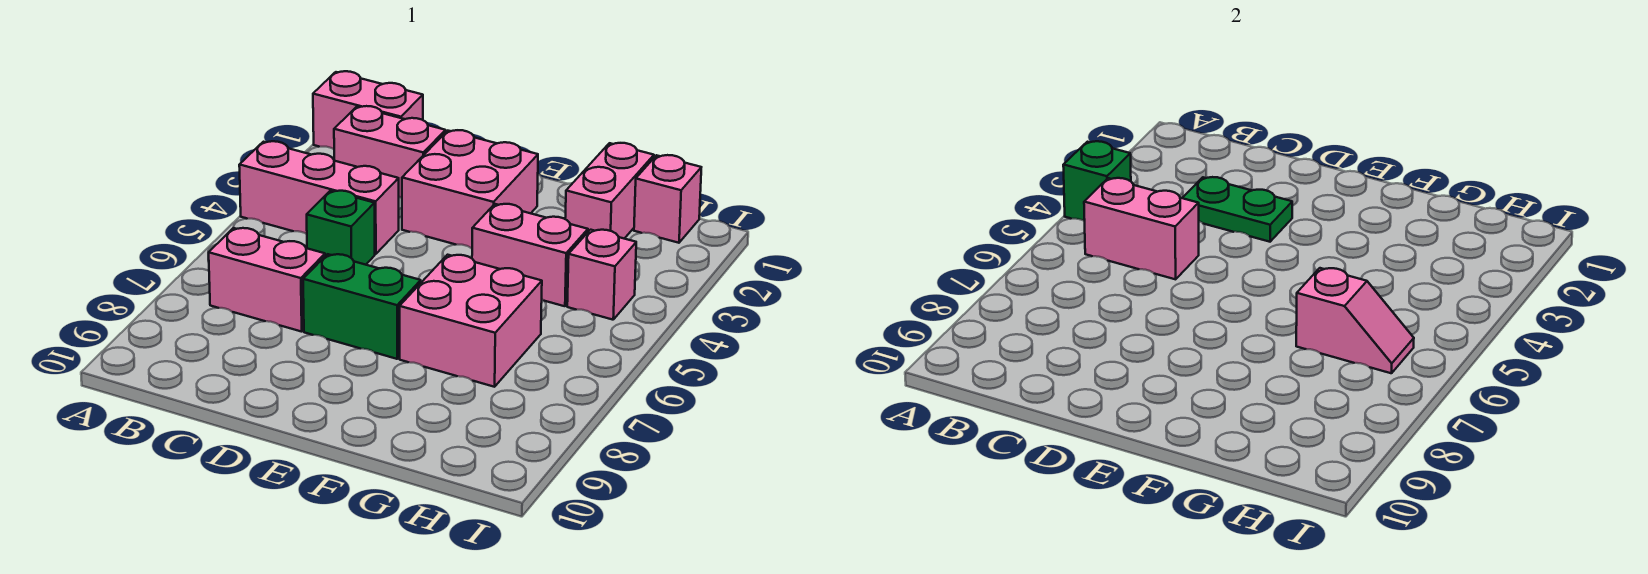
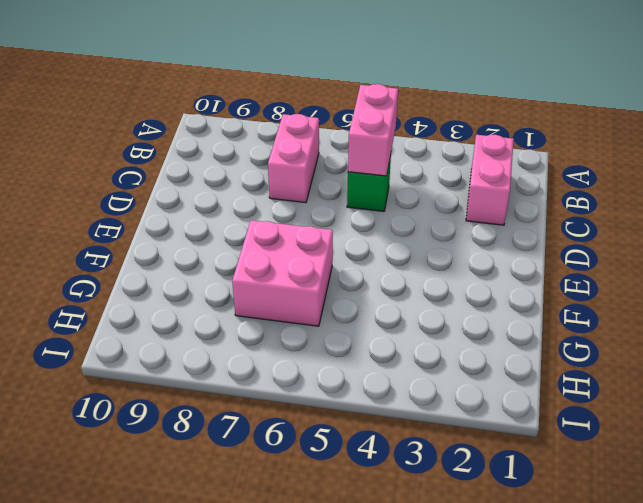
none -> pink brick A1:B1 level 1
none -> pink brick A4:C4 level 1
none -> pink brick D2:E3 level 1

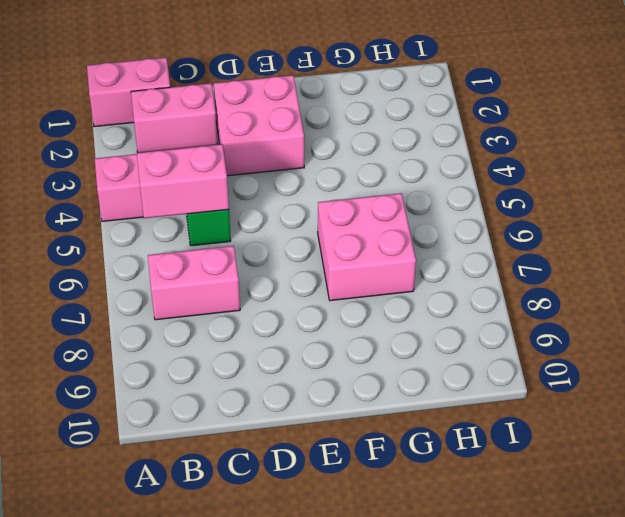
none -> green brick D7:E7 level 1
none -> pink brick F4:G4 level 1
none -> pink brick G1:G2 level 1

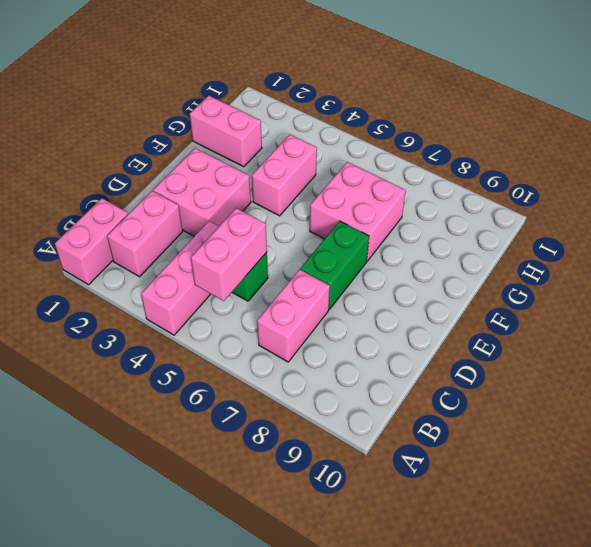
none -> pink brick H1 level 1
none -> pink brick H4 level 1
none -> green brick A4 level 2

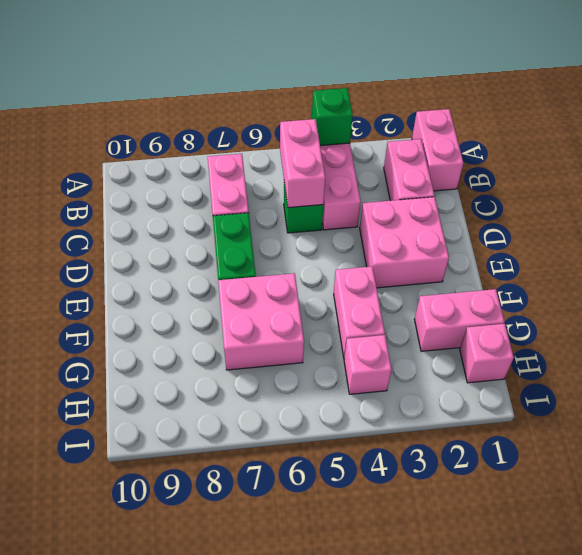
none -> green plate C3:D3 level 2
none -> pink slope G6:H6 level 2 top G

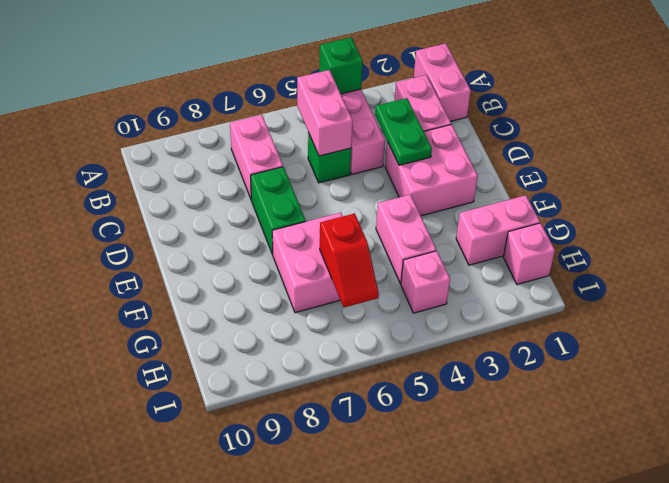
red slope G6:H6 level 2 top G -> pink slope G6:H6 level 2 top G

